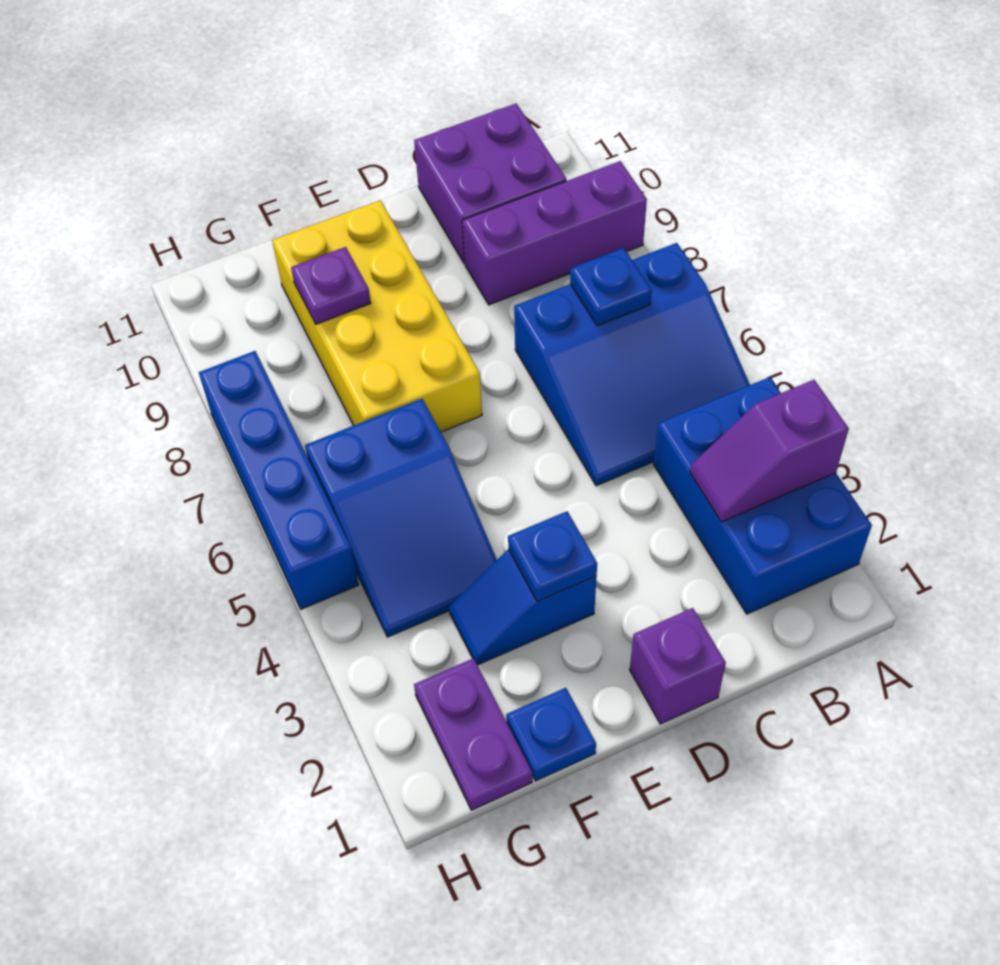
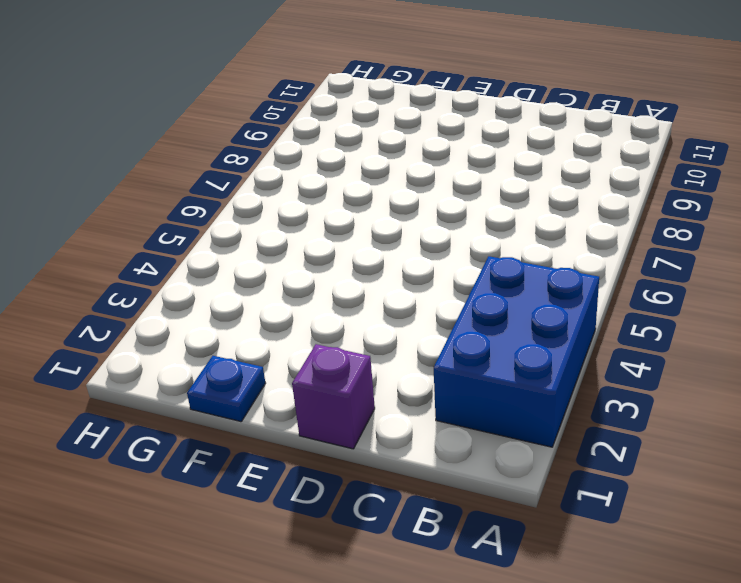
none -> blue slope A5:C7 level 1 top 7
none -> purple brick A9:C9 level 1
none -> purple brick B10:C11 level 1

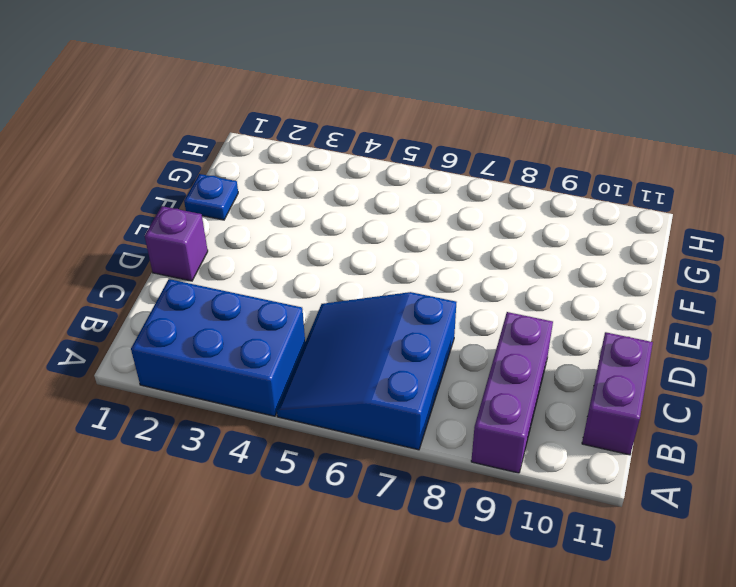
purple brick B11:C11 level 1 -> purple brick B10:C11 level 1
none -> blue slope E3:F3 level 1 top E
none -> yellow brick E7:F10 level 1
none -> blue slope F4:G6 level 1 top 6

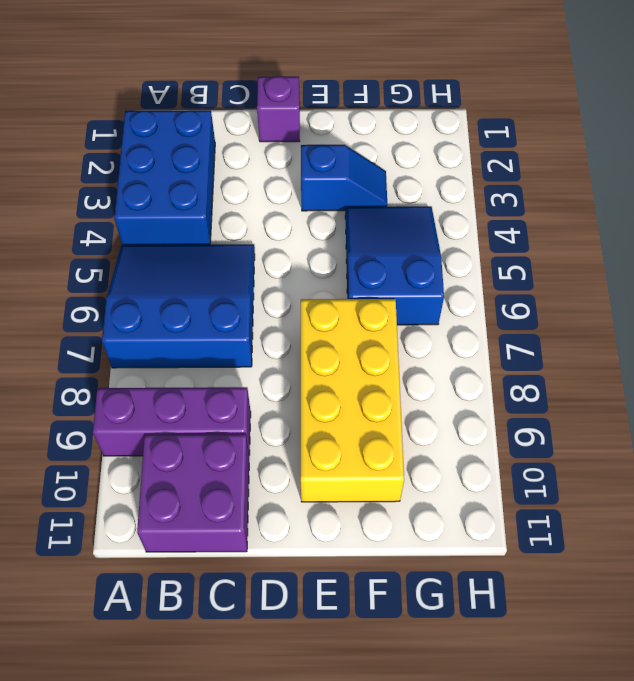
none -> blue plate F1 level 1
none -> purple plate G1:G2 level 1
none -> blue brick H5:H8 level 1

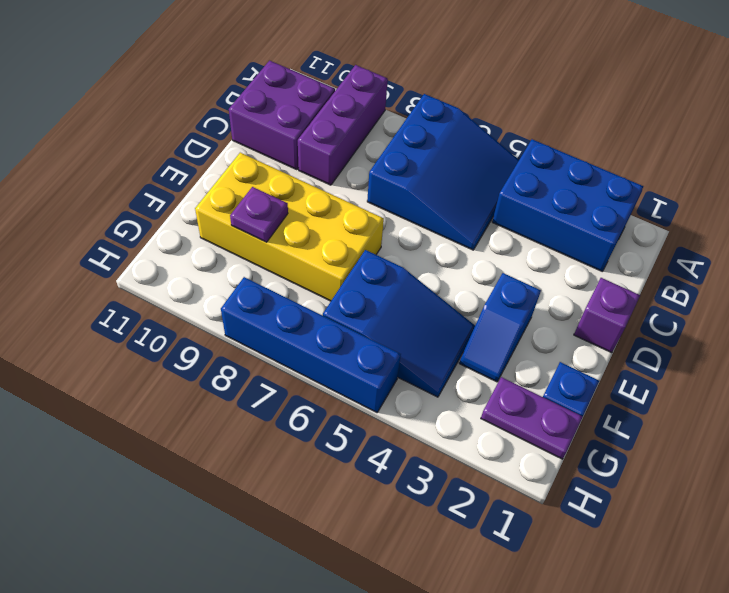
none -> purple slope A3:B3 level 2 top A
none -> blue plate B7 level 2
none -> blue plate E3 level 2

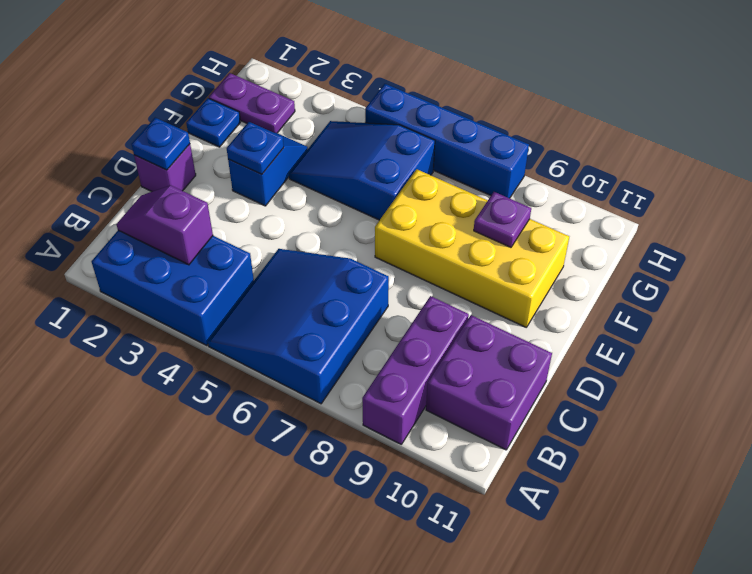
purple slope B2:B3 level 2 top 3 -> purple slope A3:B3 level 2 top A
blue plate D1 level 2 -> blue plate B7 level 2

